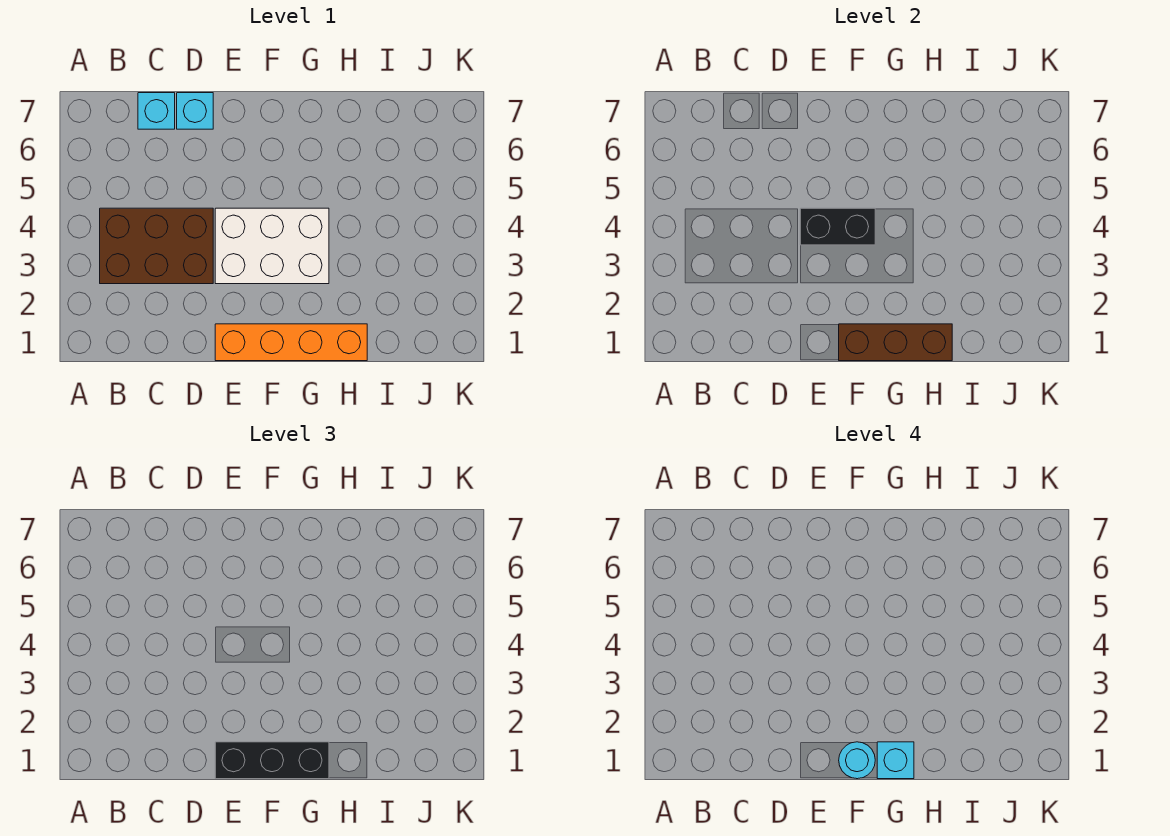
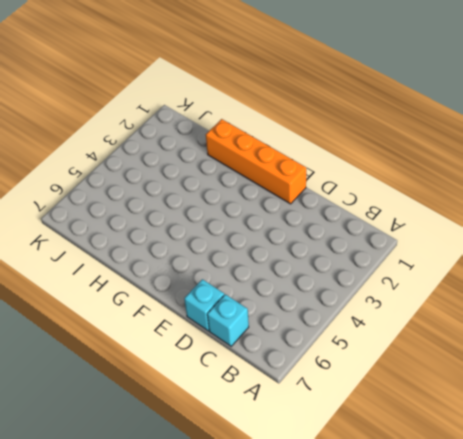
none -> brown brick B3:D4 level 1
none -> white brick E3:G4 level 1

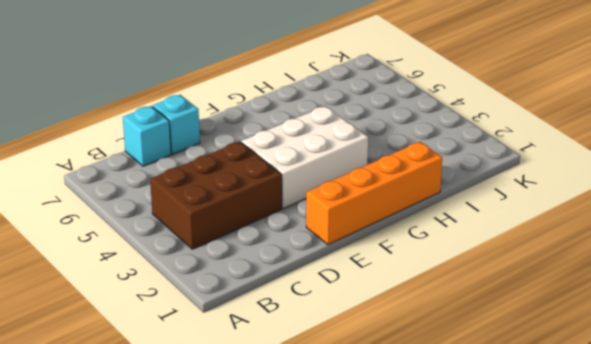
none -> black brick E4:F4 level 2
none -> brown brick F1:H1 level 2

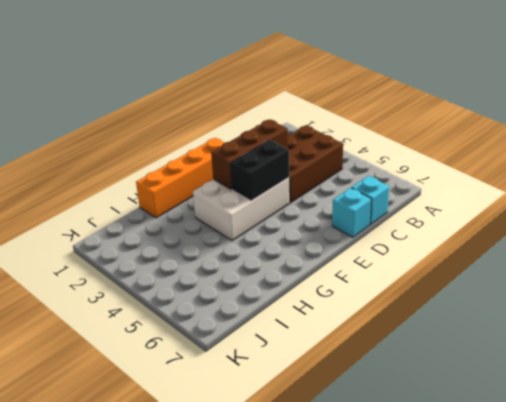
brown brick D3:F3 level 2 -> brown brick F1:H1 level 2
none -> black brick E1:G1 level 3
none -> cyan round brick F1 level 4

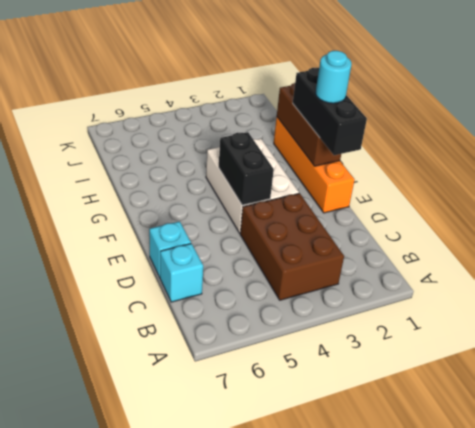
none -> cyan brick G1 level 4

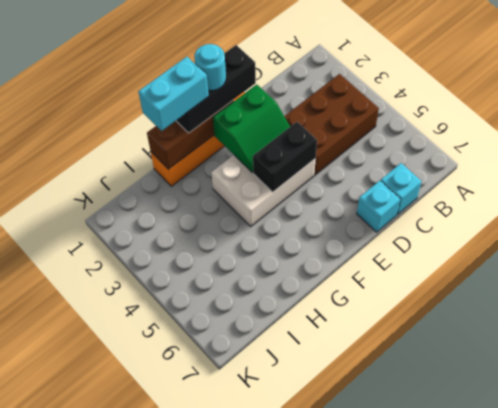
green slope E2:F3 level 2 top 2 -> none
cyan brick G1:H1 level 4 -> cyan brick G1 level 4

